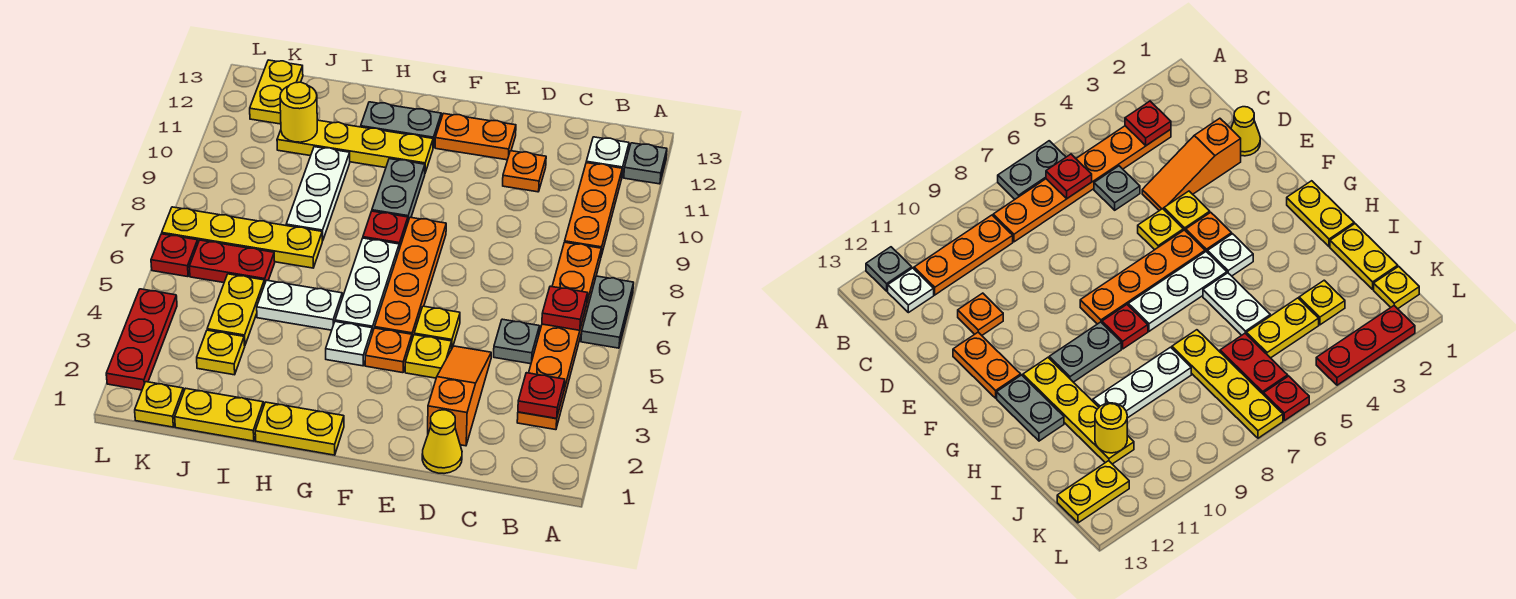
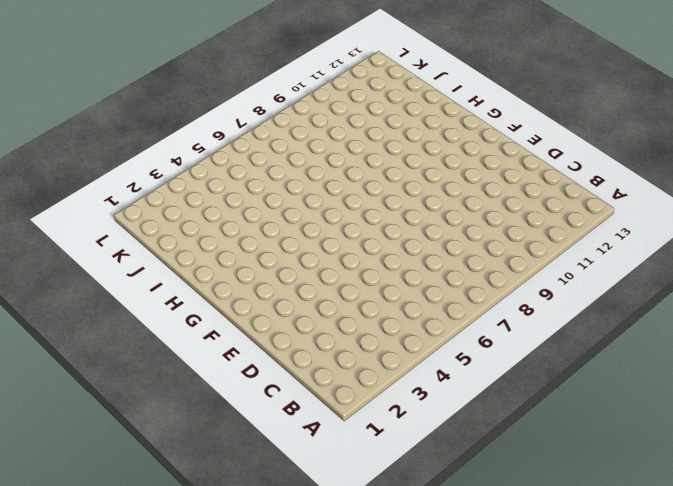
none -> grey plate A6:A7 level 1
none -> grey plate A12 level 1
none -> orange plate B3:B8 level 1
none -> orange plate B9:B11 level 1

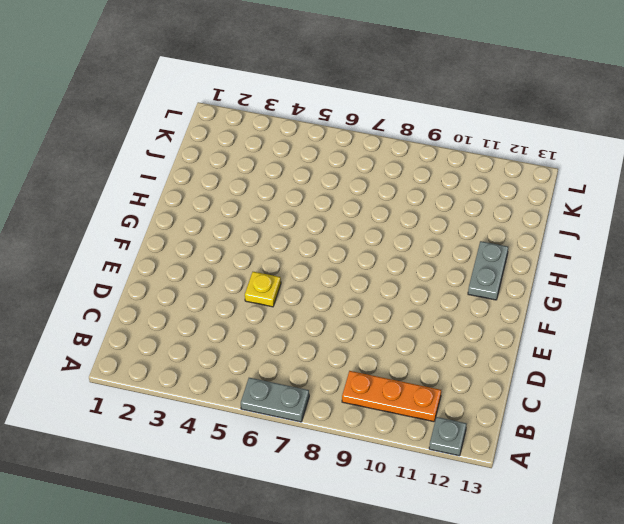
none -> orange plate B3:B8 level 1
none -> white plate B12 level 1
none -> grey plate C5 level 1
none -> yellow cone D1 level 1

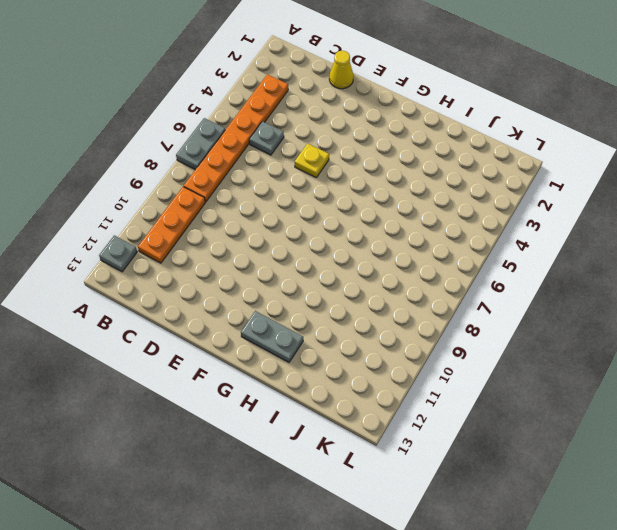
none -> white plate B12 level 1
none -> orange slope D2:D4 level 1 top 2
none -> orange plate D11 level 1
none -> yellow plate E4 level 1

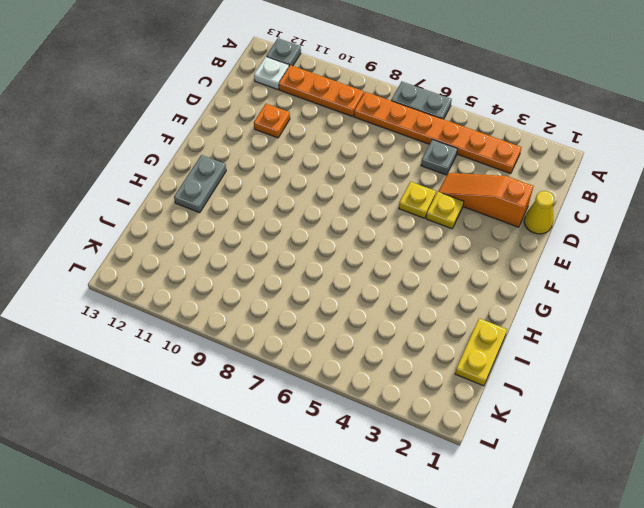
none -> orange plate E12:F12 level 1
none -> orange plate F4 level 1
none -> orange plate F5:F8 level 1
none -> yellow plate G1:H1 level 1

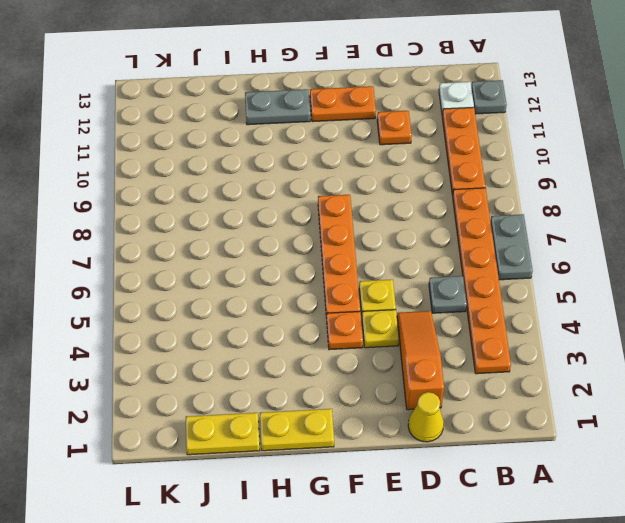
none -> white plate G4 level 1
none -> white plate G5:G7 level 1
none -> red plate G8 level 1
none -> grey plate G9:G10 level 1

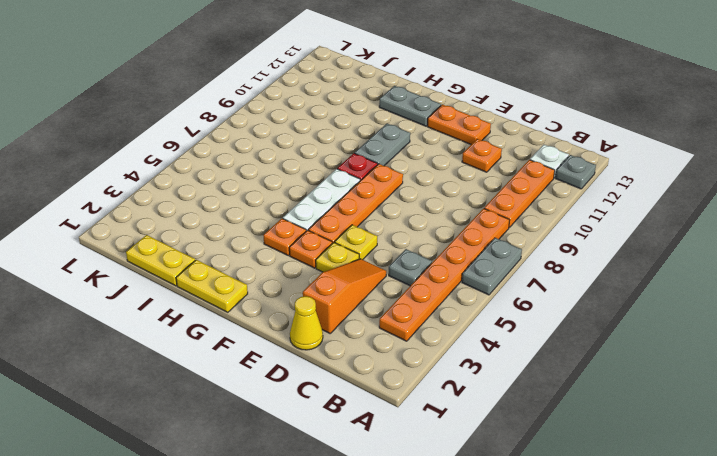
orange plate G4 level 1 -> white plate G4 level 1
none -> yellow plate G11:J11 level 1
none -> white plate H5:I5 level 1
none -> yellow plate I7:L7 level 1
none -> white plate I8:I10 level 1

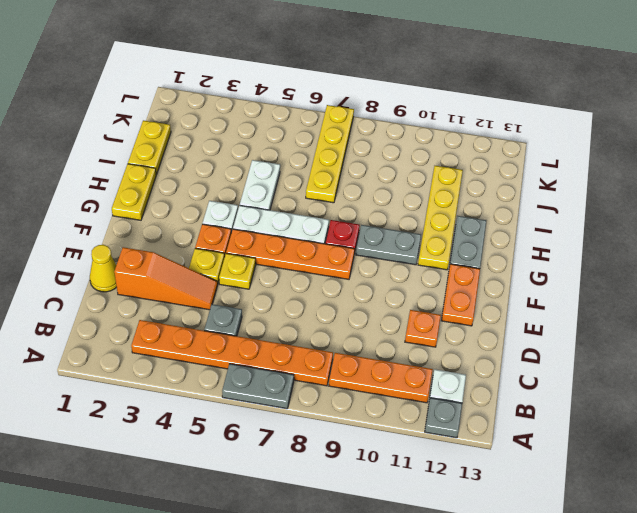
none -> white plate I8:I10 level 1
none -> yellow plate J3 level 1
none -> yellow plate J4:J5 level 1
none -> red plate J6:K6 level 1

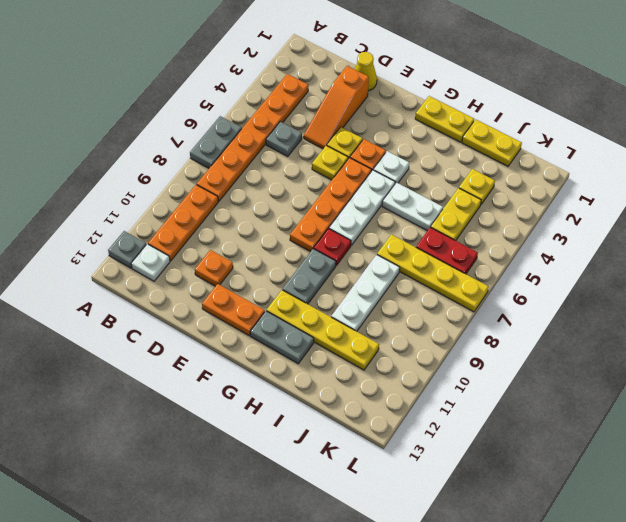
none -> yellow plate K1 level 1
none -> yellow plate K12:K13 level 1
none -> red plate L2:L4 level 1
none -> red plate L6 level 1

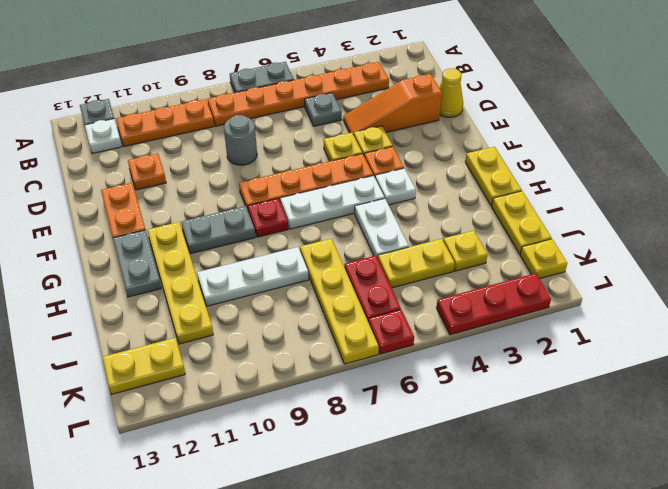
grey round brick D8 level 1 -> none
none -> red plate B3 level 2
none -> red plate B6 level 2
none -> yellow round brick J11 level 2

